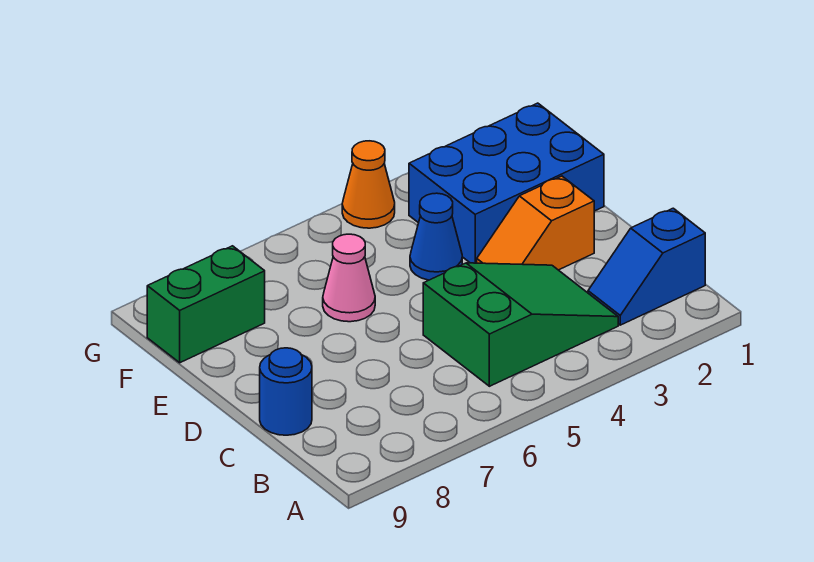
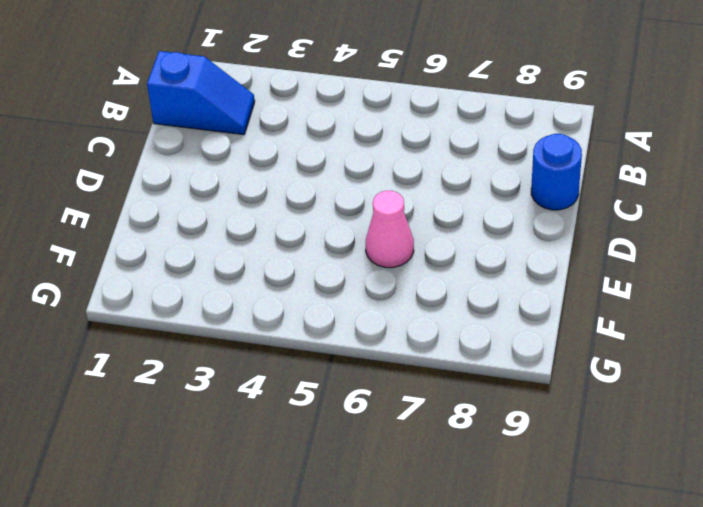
none -> green slope B3:C5 level 1 top 5
none -> orange slope D2:D3 level 1 top 2

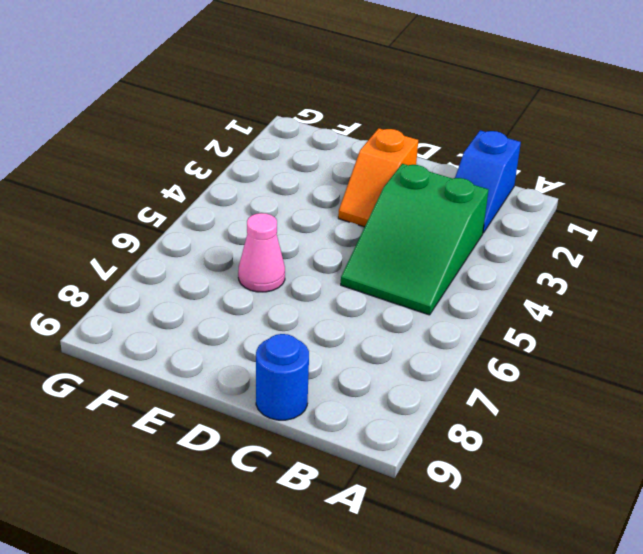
green slope B3:C5 level 1 top 3 -> green slope B3:C5 level 1 top 5
none -> blue brick E1:F3 level 1
none -> blue cone E4 level 1

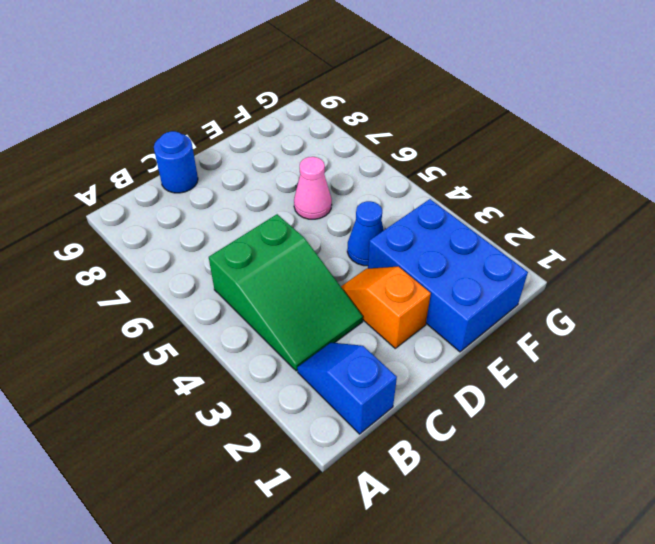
none -> green brick F8:F9 level 1
none -> orange cone G4 level 1

